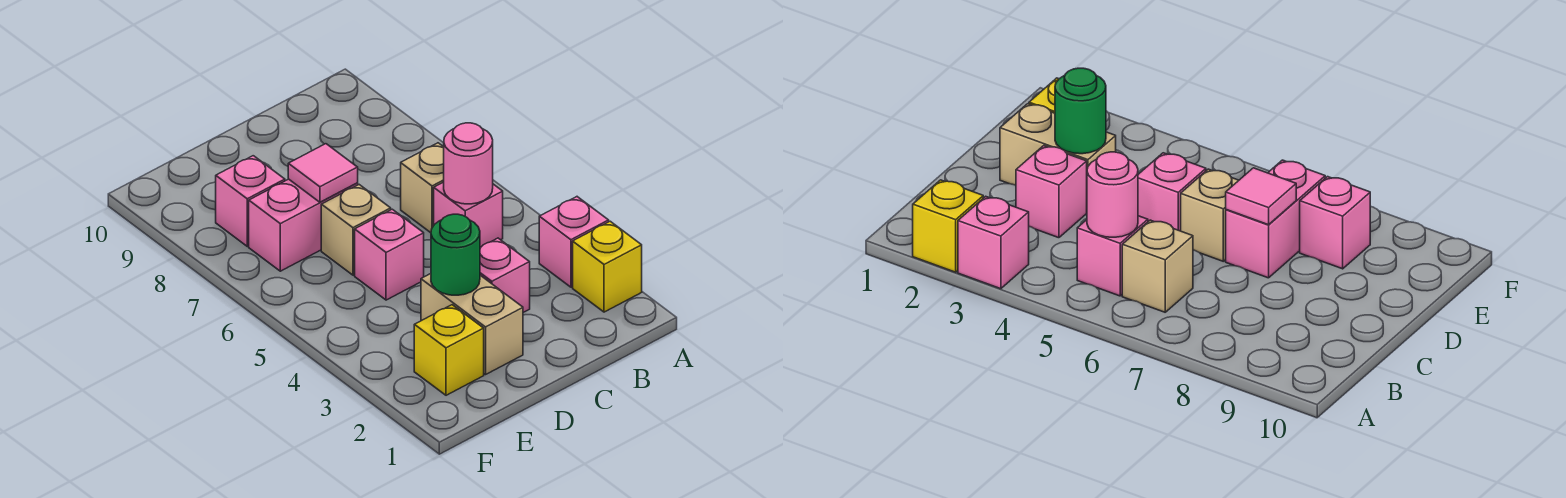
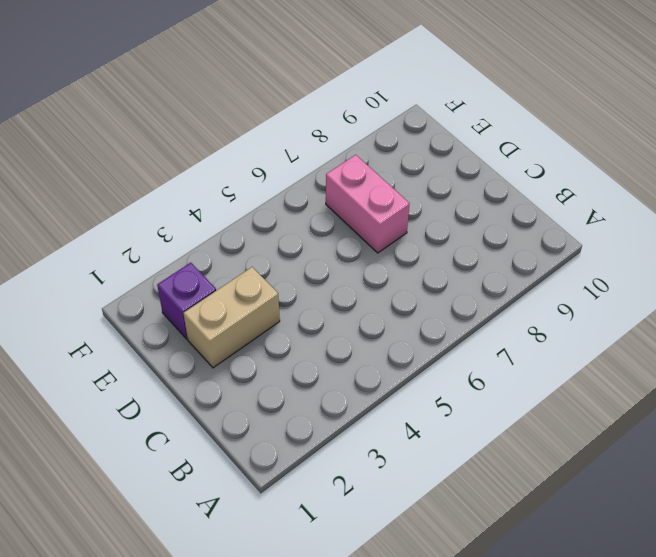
purple brick E2 level 1 -> yellow brick E2 level 1
none -> yellow brick A2 level 1
none -> pink brick A3 level 1
none -> pink brick B5 level 1

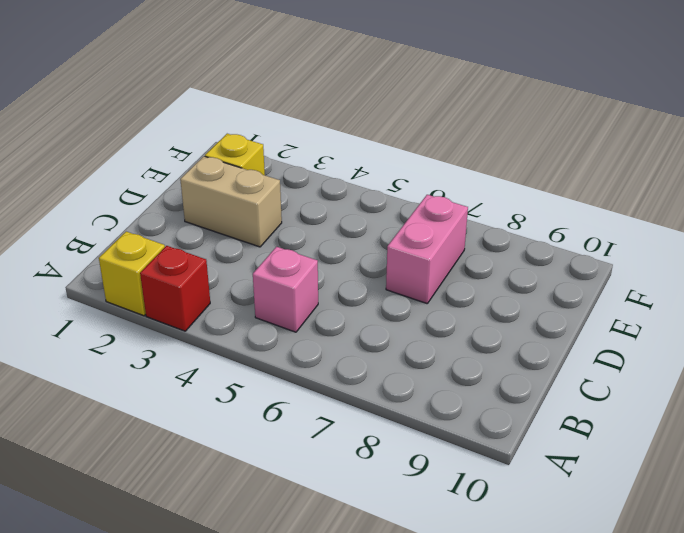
red brick A3 level 1 -> pink brick A3 level 1
none -> tan brick B6 level 1
none -> pink brick C3 level 1
none -> pink brick D5 level 1

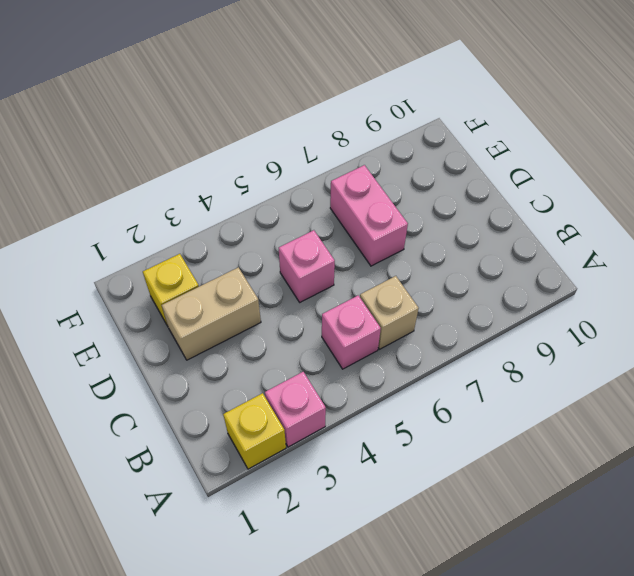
none -> pink brick C3 level 1
none -> tan brick D6 level 1
none -> pink brick E8 level 1

